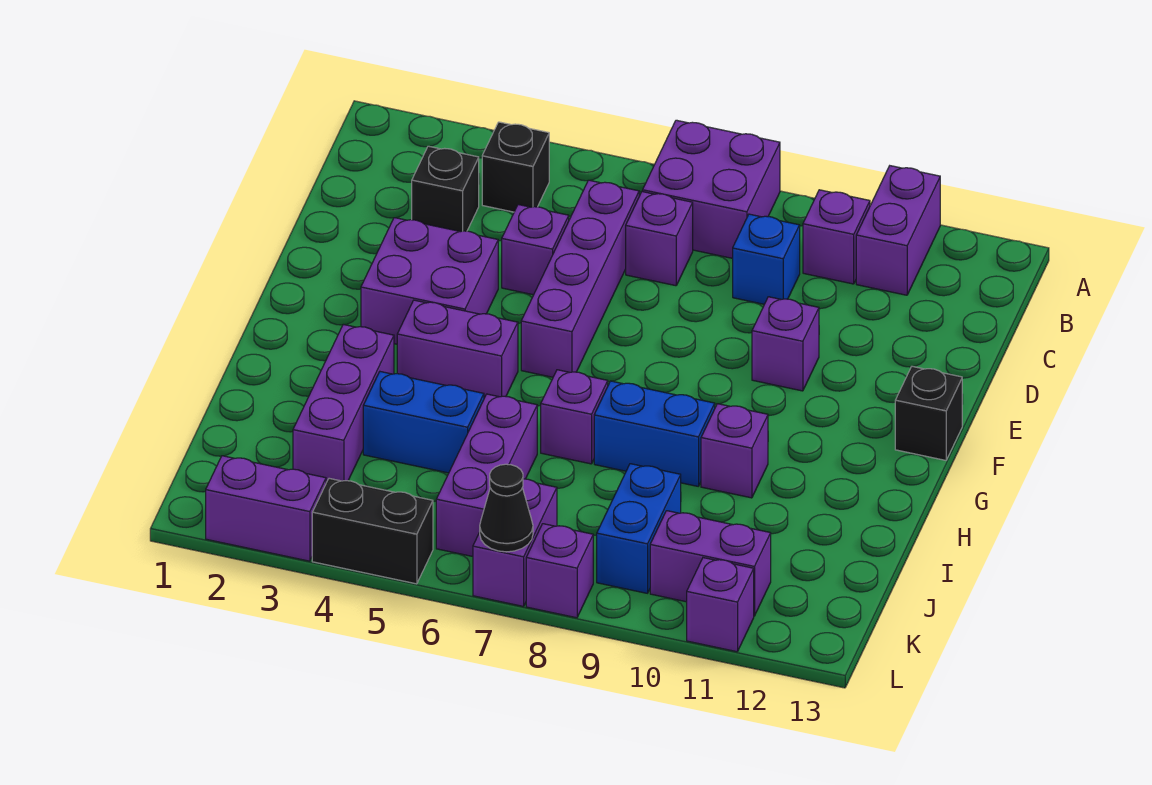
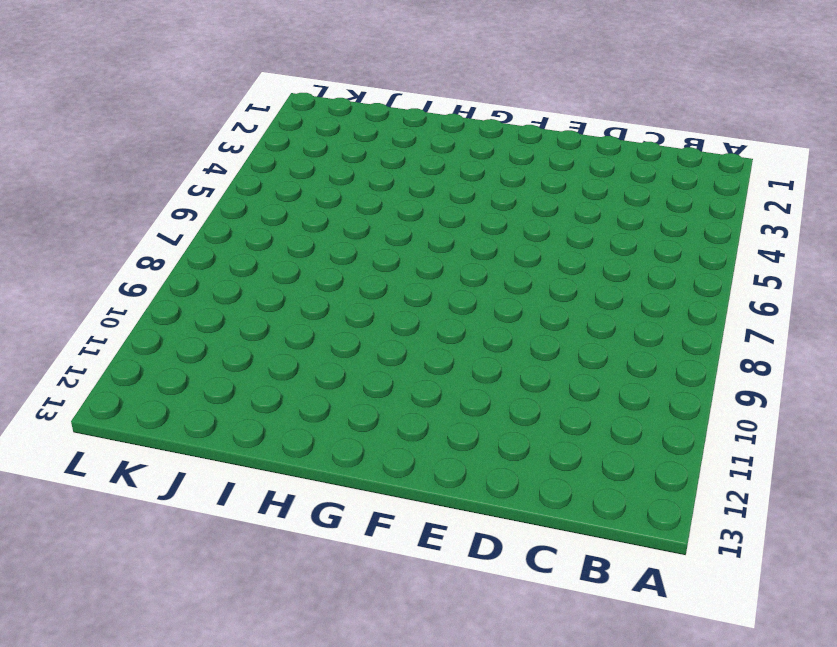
none -> purple brick A7:B8 level 1
none -> purple brick A11:B11 level 1
none -> black brick B4 level 1

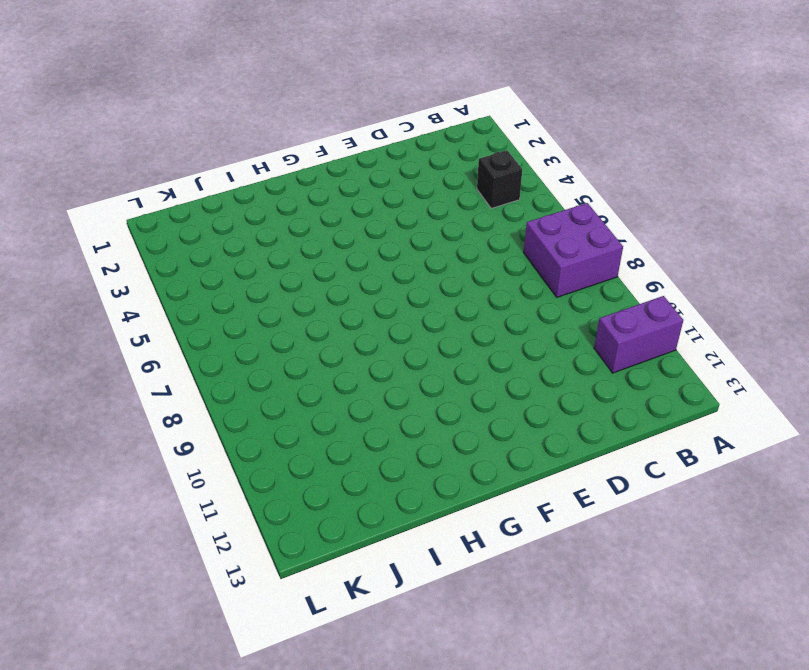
none -> purple brick B10 level 1
none -> black brick C3 level 1
none -> purple brick C6:F6 level 1

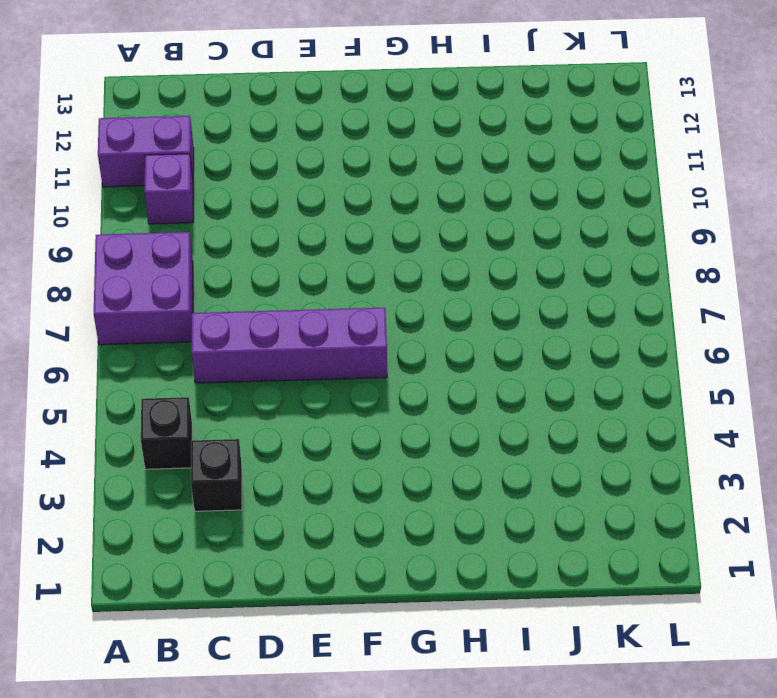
none -> purple brick C7 level 1
none -> blue brick C9 level 1
none -> purple brick D5 level 1

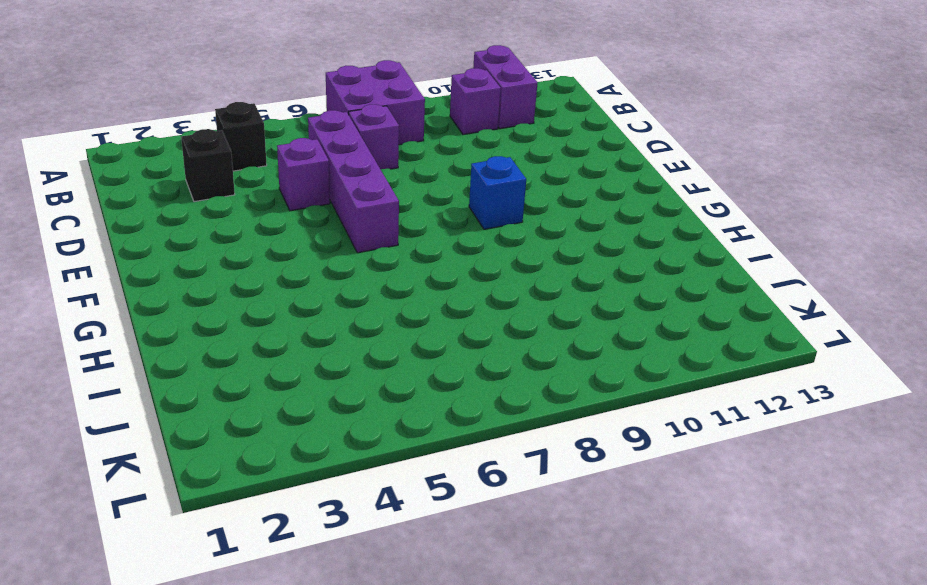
blue brick F9 level 1 -> blue brick C9 level 1
none -> purple brick E3:F4 level 1
none -> purple brick E10 level 1
none -> black brick F13 level 1

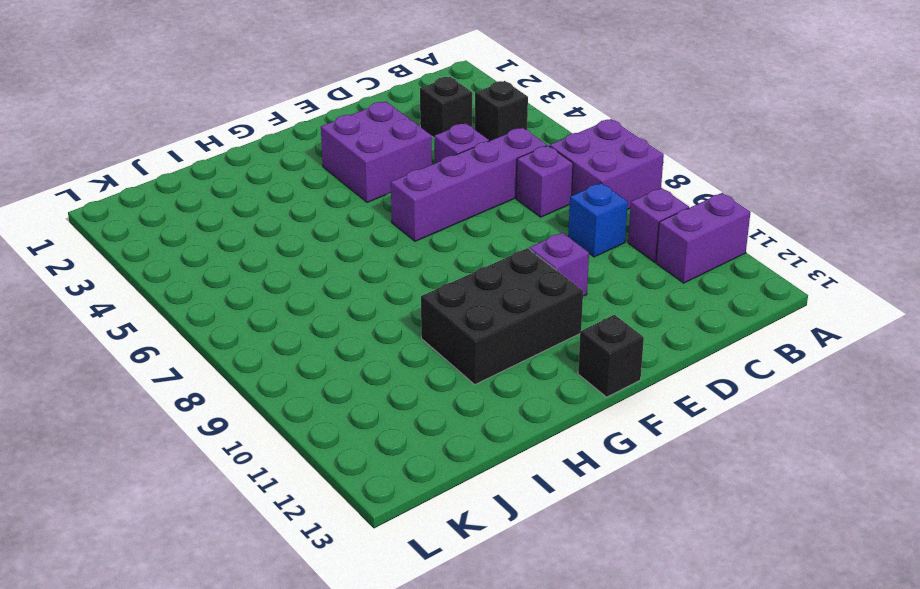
black brick F10:H11 level 1 -> purple brick H10 level 1
none -> purple brick G4:G5 level 1
none -> purple brick H3:J3 level 1
none -> purple brick H7 level 1

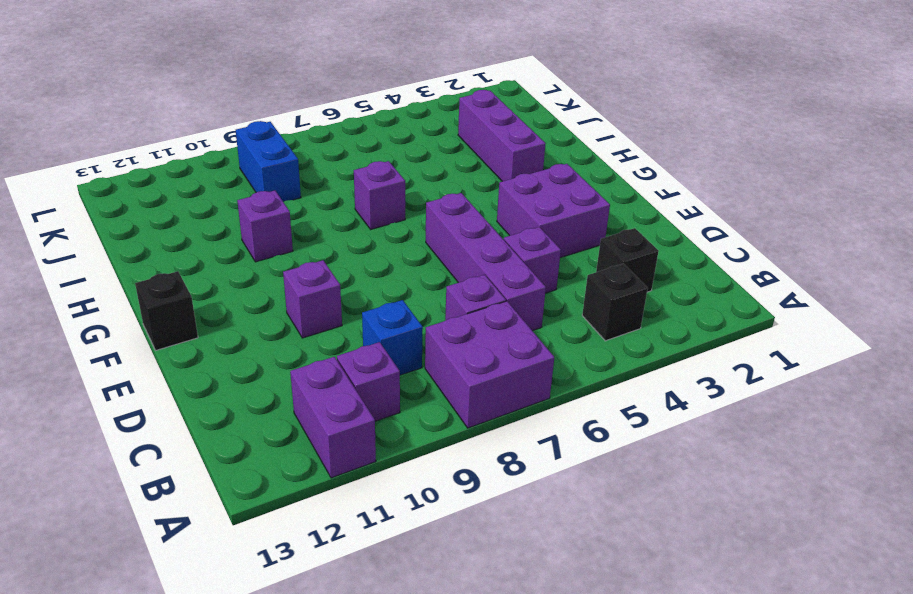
none -> purple brick G4:G5 level 1
none -> blue brick H8:H9 level 1
none -> blue brick I4:I5 level 1

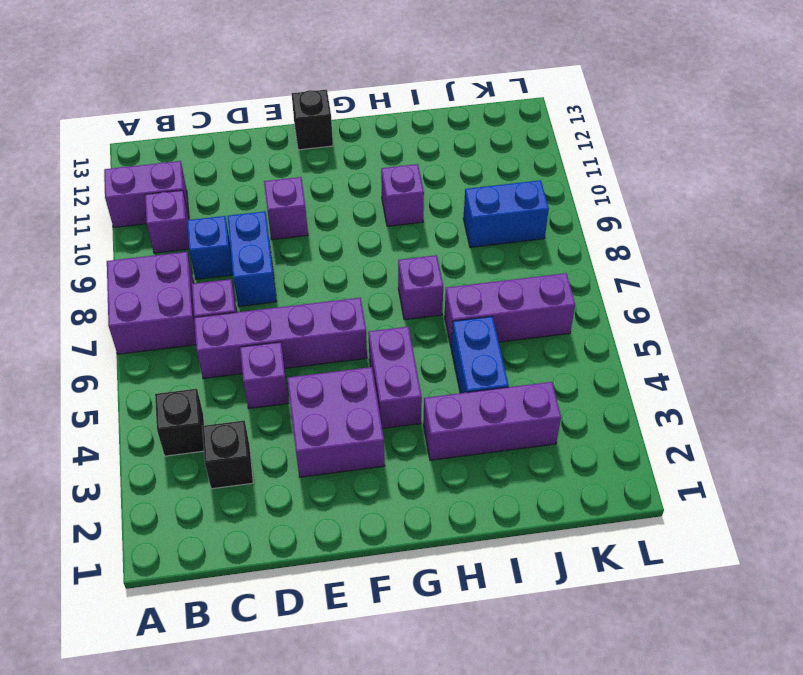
blue brick D8:D9 level 1 -> blue brick H8:H9 level 1
none -> purple brick K7:L7 level 1
none -> purple brick K10:K11 level 1
none -> purple brick L2:L3 level 1

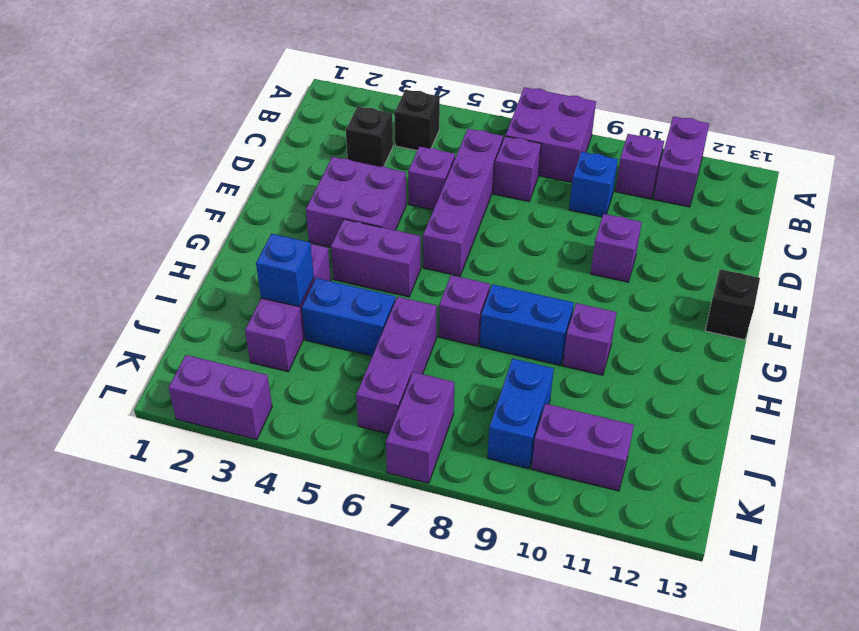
blue brick I3 level 2 -> none
none -> black brick L4:L5 level 1
none -> purple brick L8 level 1
none -> purple brick L11 level 1

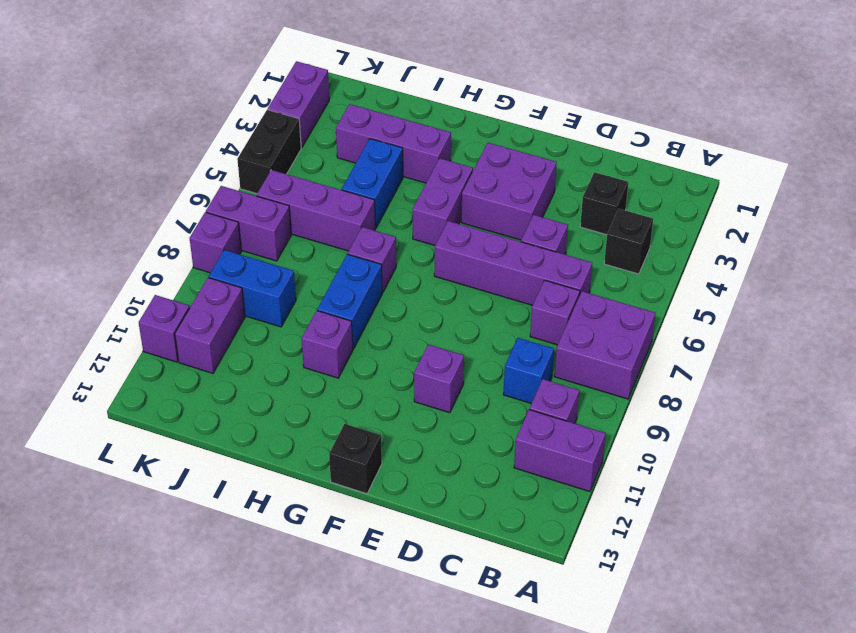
none -> black cone L7 level 2

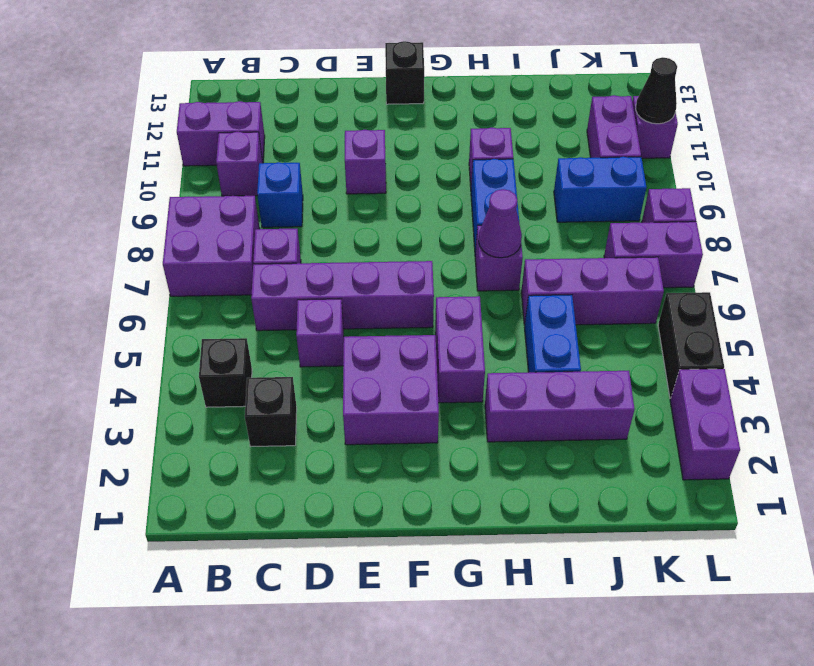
purple cone H7 level 2 -> none
black cone L11 level 2 -> black cone L7 level 2

